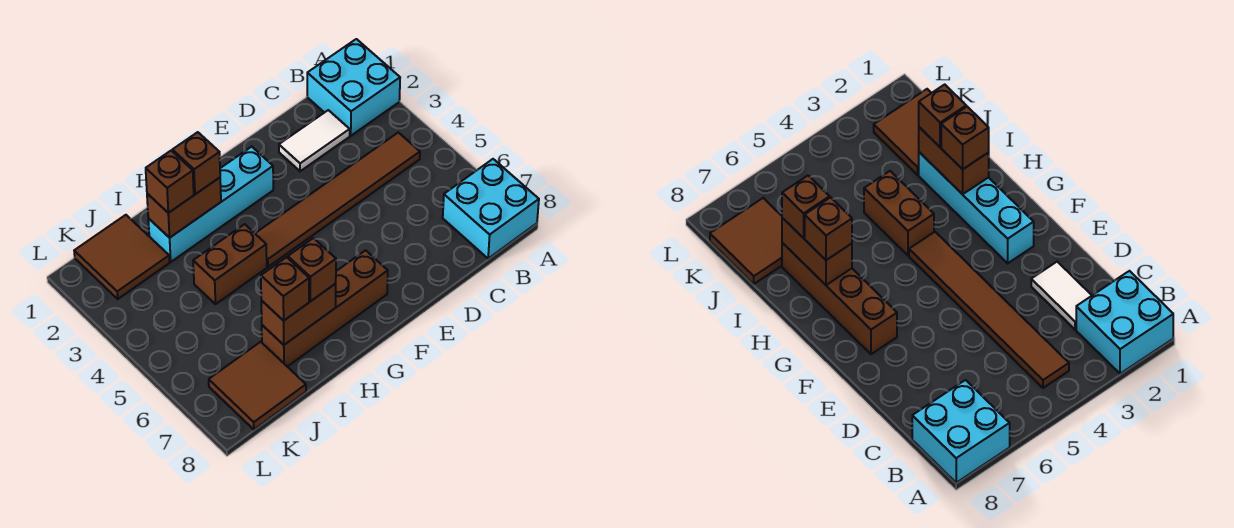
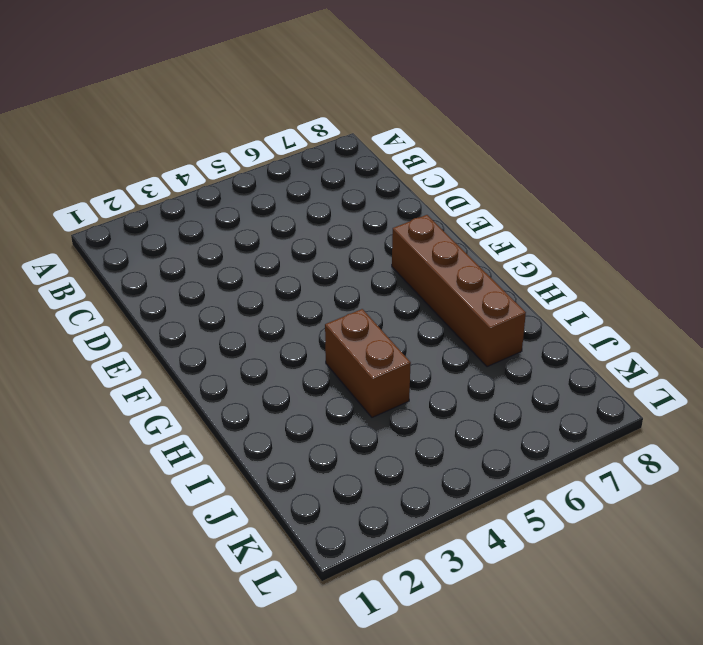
none -> cyan brick A1:B2 level 1
none -> cyan brick A7:B8 level 1
none -> brown tile B4:G4 level 1

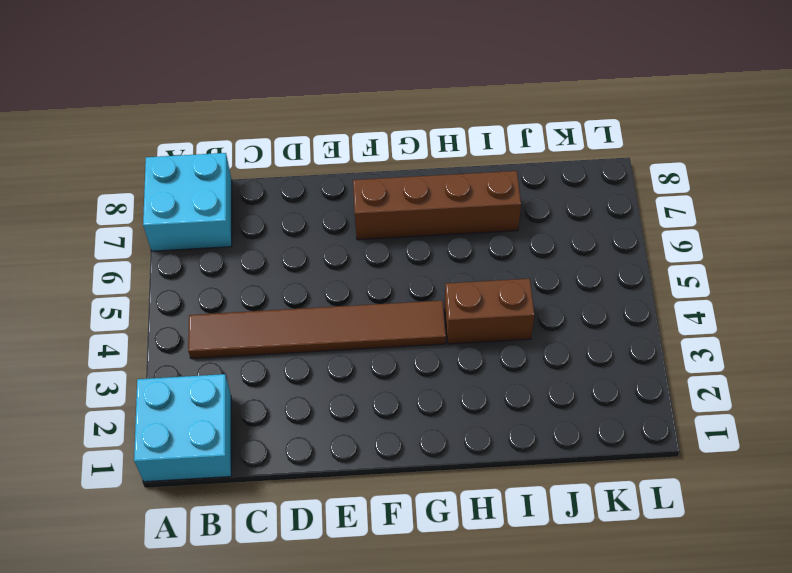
none -> white tile C2:D2 level 1
none -> cyan brick F2:I2 level 1
none -> brown tile J1:K2 level 1

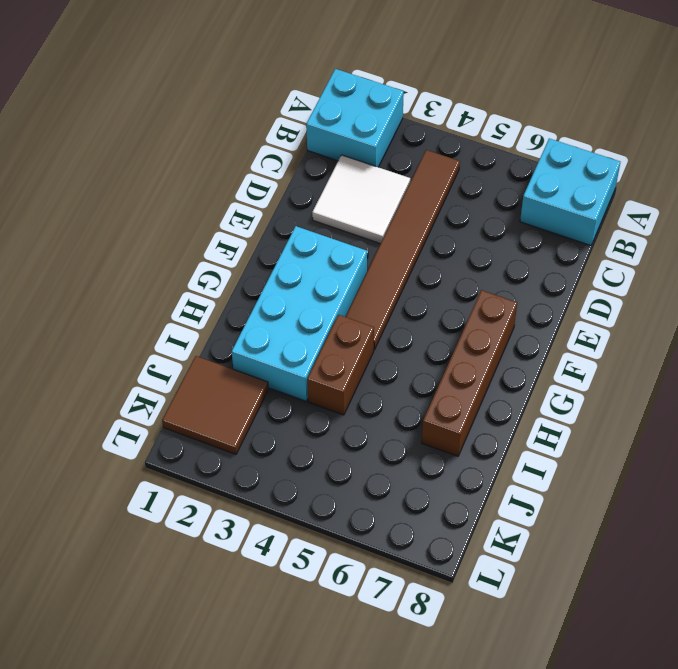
white tile C2:D3 level 1 -> white tile C2:D2 level 1
cyan brick F2:I3 level 1 -> cyan brick F2:I2 level 1
none -> brown tile J7:K8 level 1
none -> brown brick H2:I2 level 2
none -> brown brick H7:I7 level 2

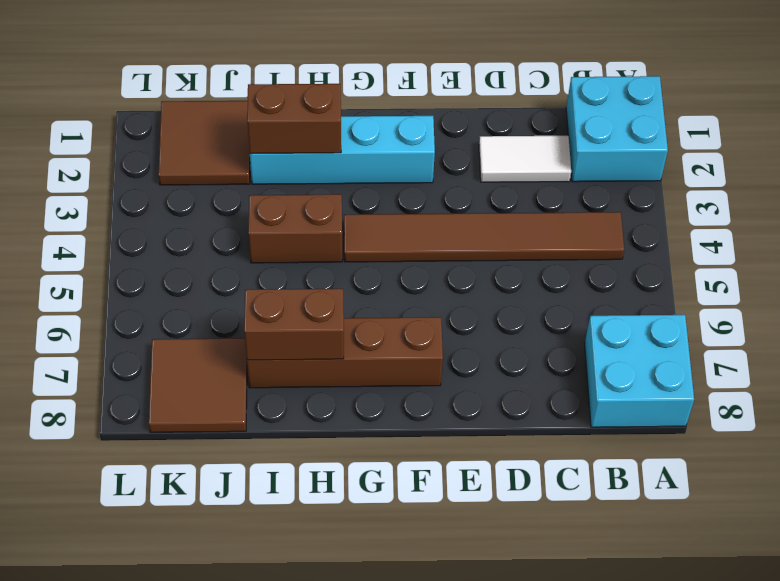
none -> brown brick H2 level 3
none -> brown brick H7 level 3
none -> brown brick I2 level 3

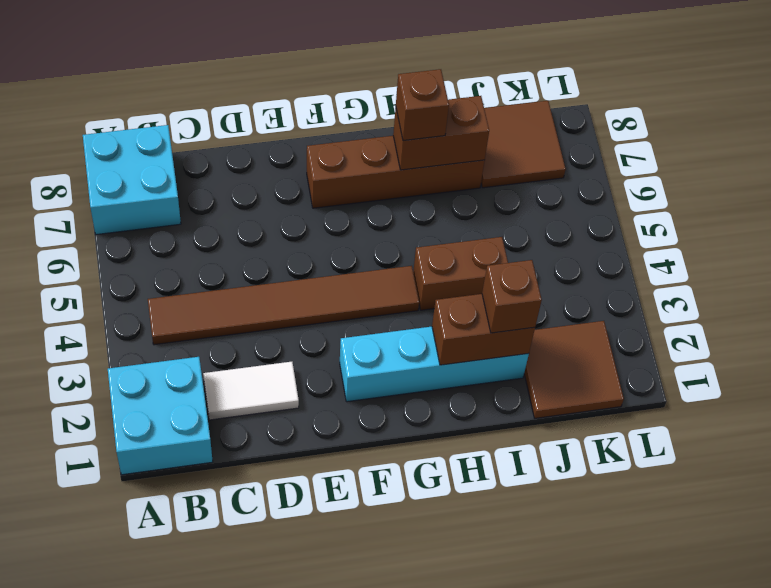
none -> brown brick H2 level 3
none -> brown brick I7 level 3

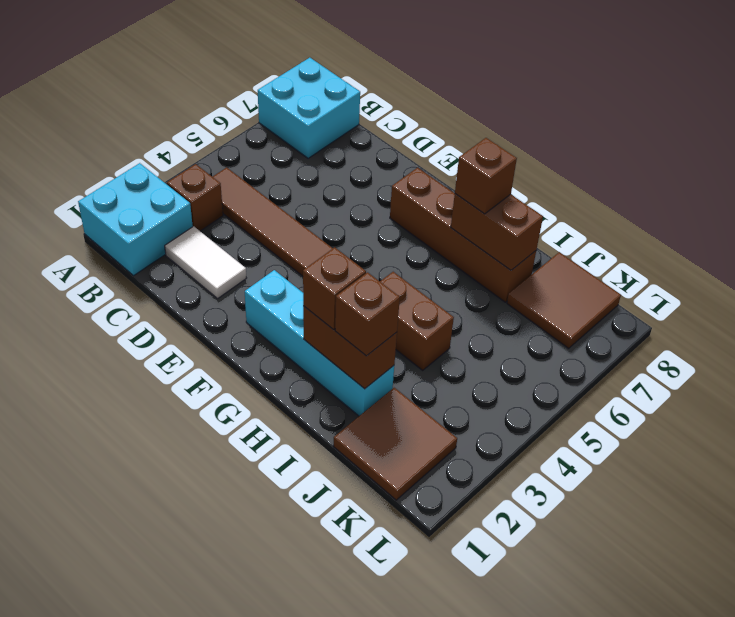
brown brick B3 level 1 -> brown brick I7 level 3

